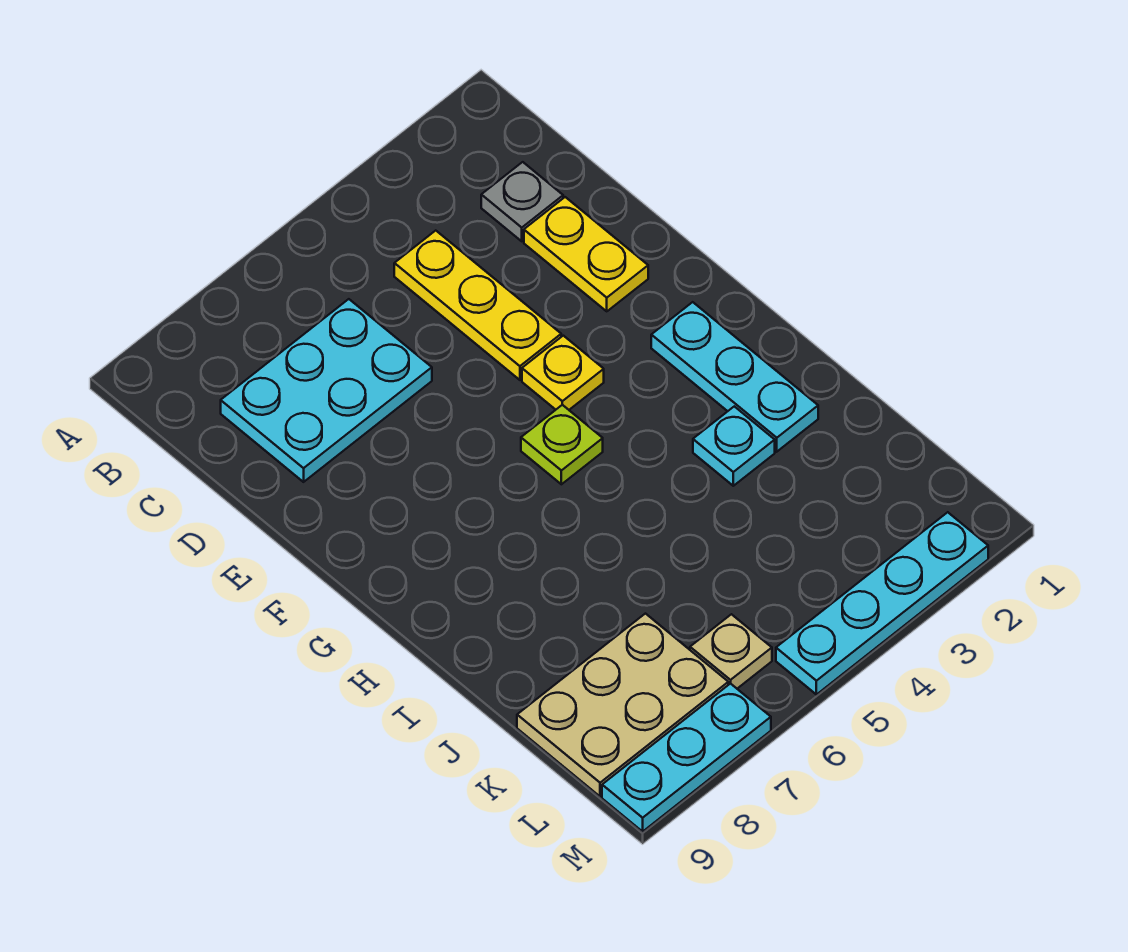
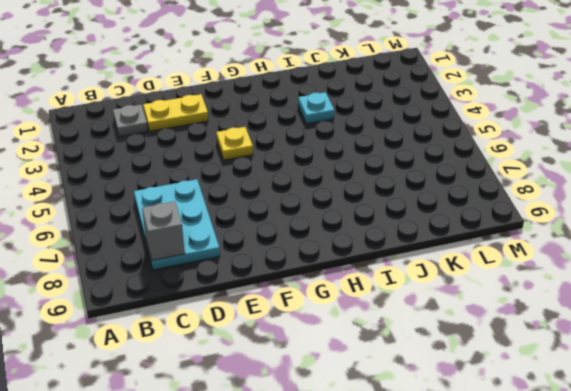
grey brick C8 level 2 -> none
none -> yellow plate C4:E4 level 1
none -> cyan plate G2:I2 level 1
none -> lime plate G5 level 1

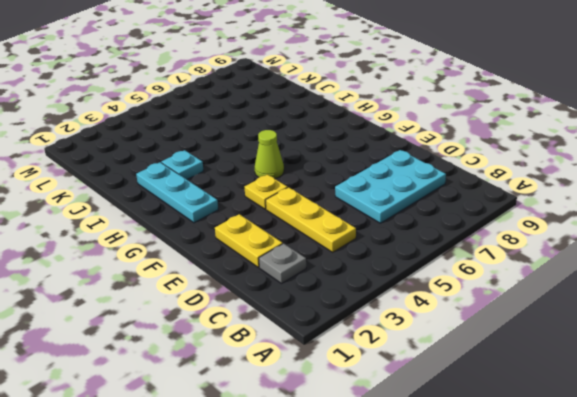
lime cone G5 level 1 -> lime plate G5 level 1
none -> tan plate K7:L9 level 1
none -> tan plate L6 level 1
none -> cyan plate M2:M5 level 1

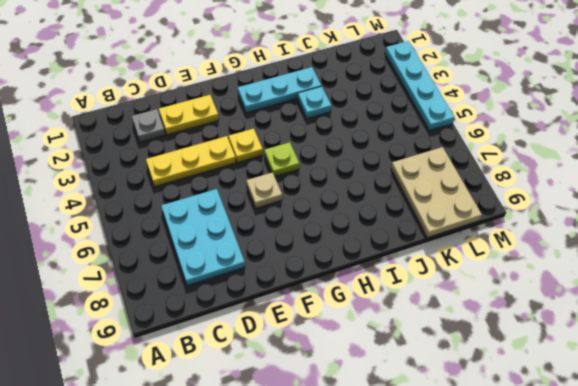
tan plate F6 level 1 -> tan plate L6 level 1
none -> cyan plate M7:M9 level 1

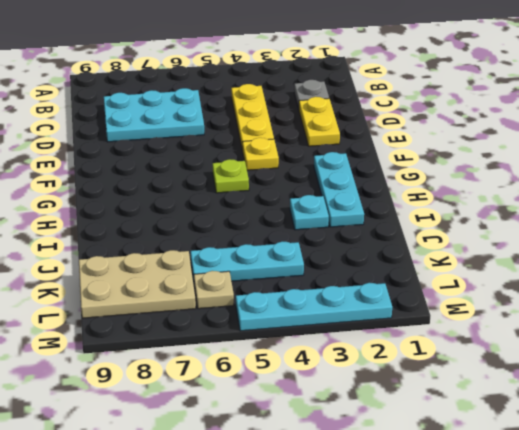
cyan plate K4:K6 level 1 -> cyan plate M7:M9 level 1

